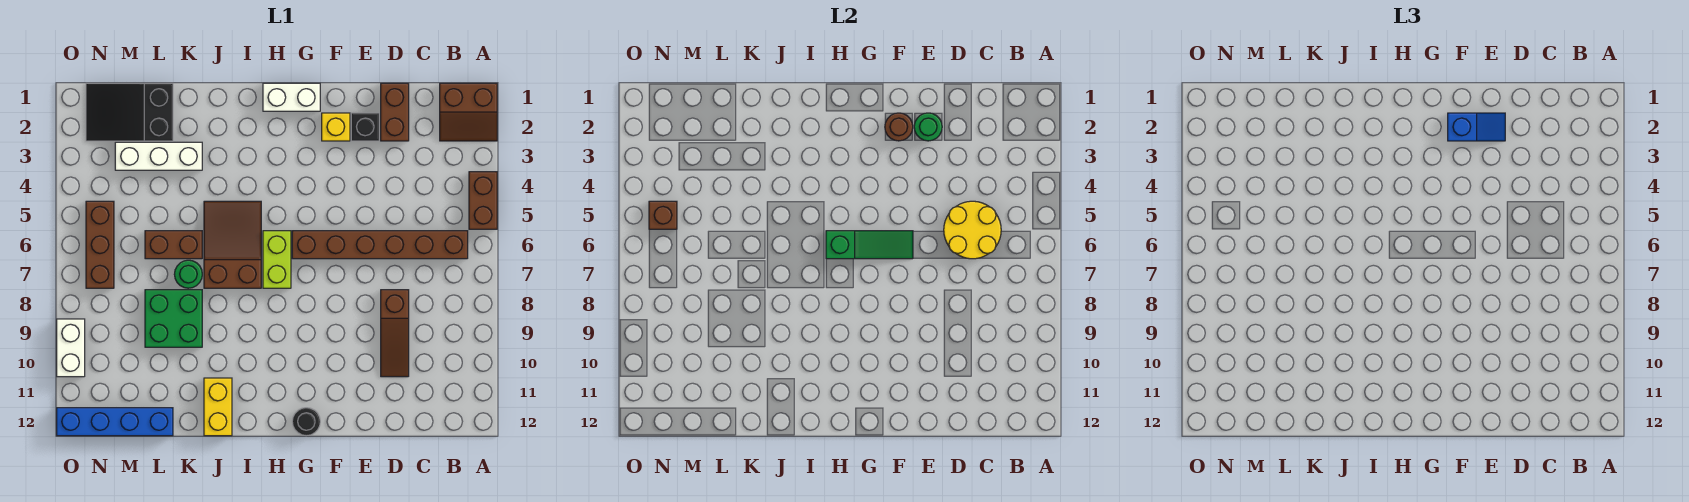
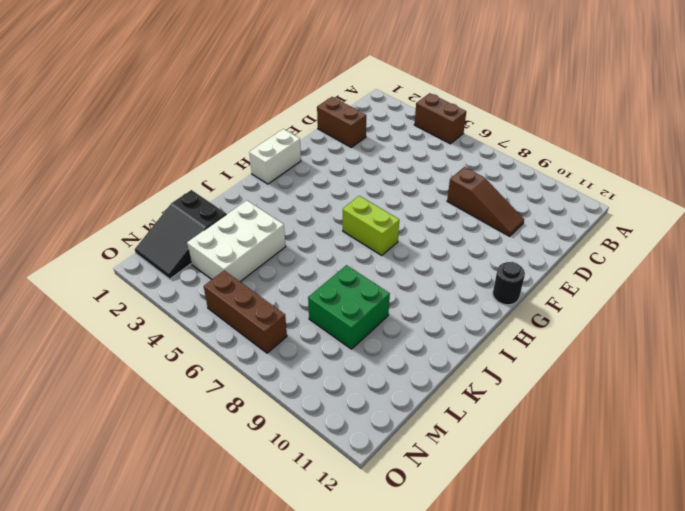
white brick K3:M4 level 1 -> white brick K3:M3 level 1
none -> brown slope A1:B2 level 1 top 1
none -> brown brick B6:G6 level 1
none -> black brick E2 level 1

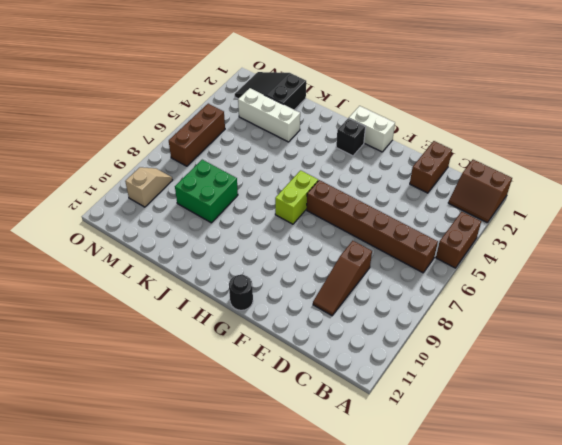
black brick H2 level 1 -> black brick E2 level 1
tan slope N9:N10 level 1 top 10 -> none
none -> yellow brick F2 level 1
none -> brown slope I5:J7 level 1 top 7
none -> yellow brick J11:J12 level 1

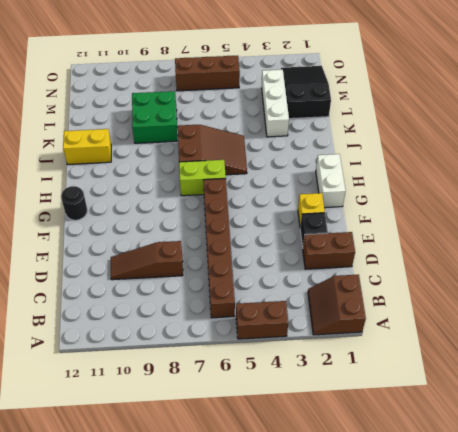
none -> brown brick K6:L6 level 1
none -> green round brick K7 level 1
none -> blue brick L12:O12 level 1

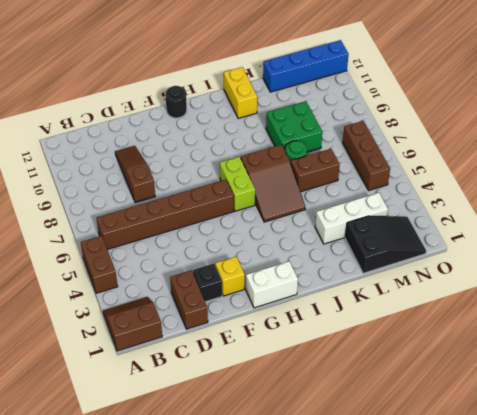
none -> white brick O9:O10 level 1
none -> yellow round brick C5:D6 level 2
none -> green round brick E2 level 2

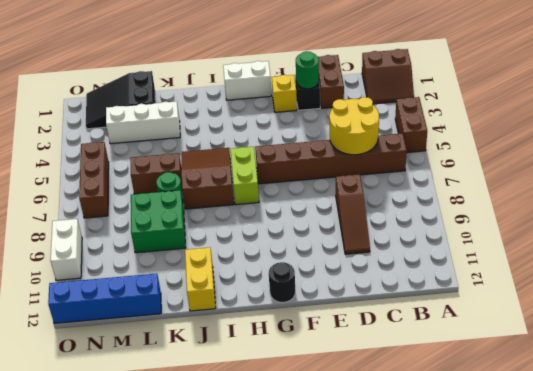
none -> brown round brick F2 level 2
none -> green slope F6:H6 level 2 top H
none -> brown brick N5 level 2

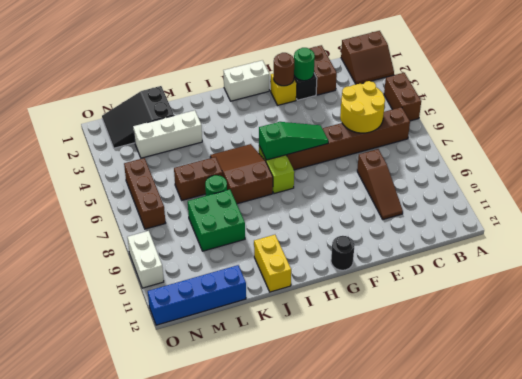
none -> brown brick N5 level 2
none -> blue slope E2:F2 level 3 top F

